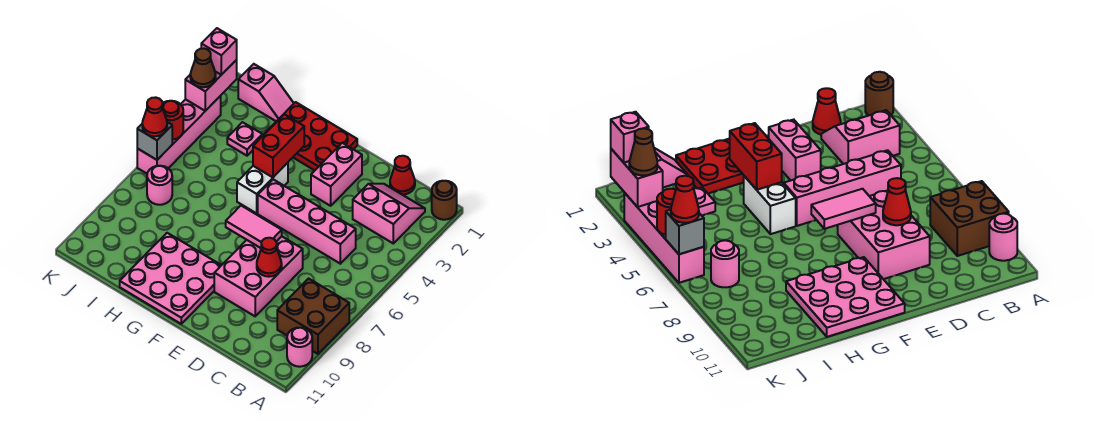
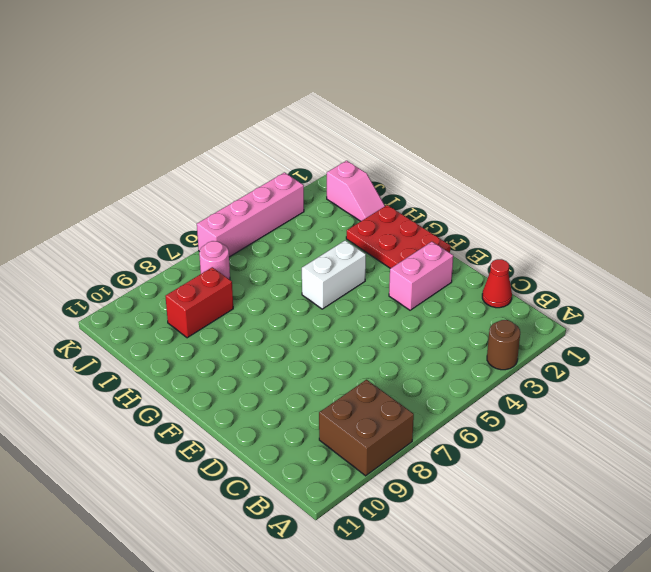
brown round brick A3 level 1 -> brown round brick A1 level 1
red brick I8:I9 level 1 -> red brick G3:G4 level 2
none -> pink round brick A10 level 1
none -> pink slope B2:C3 level 1 top 3
none -> pink brick C5:F5 level 1

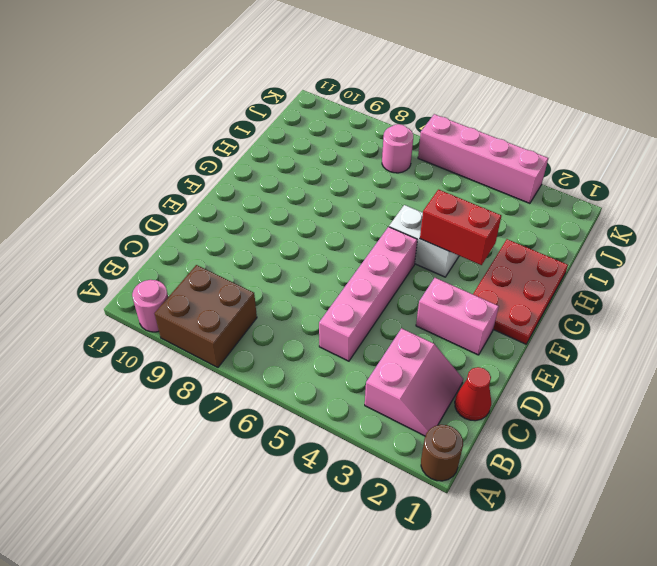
none -> pink brick D7:E9 level 1
none -> pink plate F9:H11 level 1
none -> pink slope I1:J1 level 1 top J

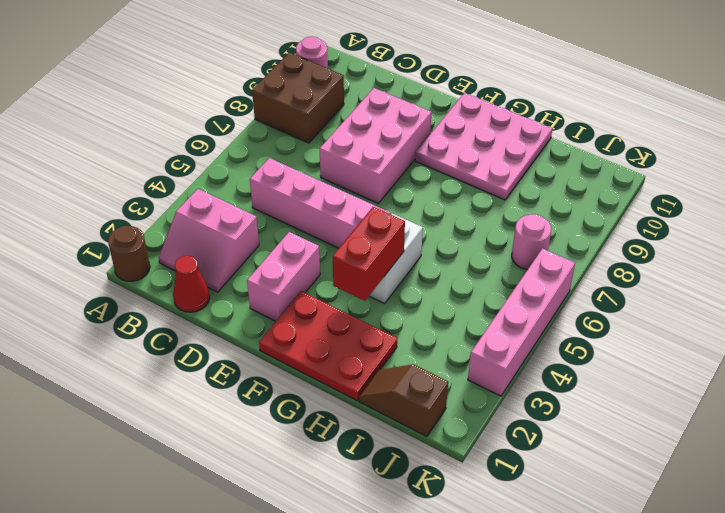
brown slope I1:J1 level 1 top J -> pink slope I1:J1 level 1 top J
none -> pink plate I3 level 1
none -> red cone D8 level 2
none -> pink tile E7:F7 level 2

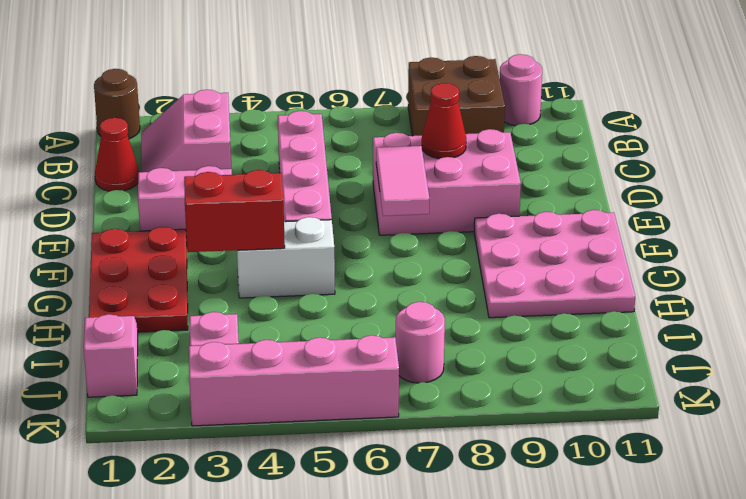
none -> pink brick K2:K3 level 2
none -> red round brick K5 level 2
none -> grey brick K6 level 2

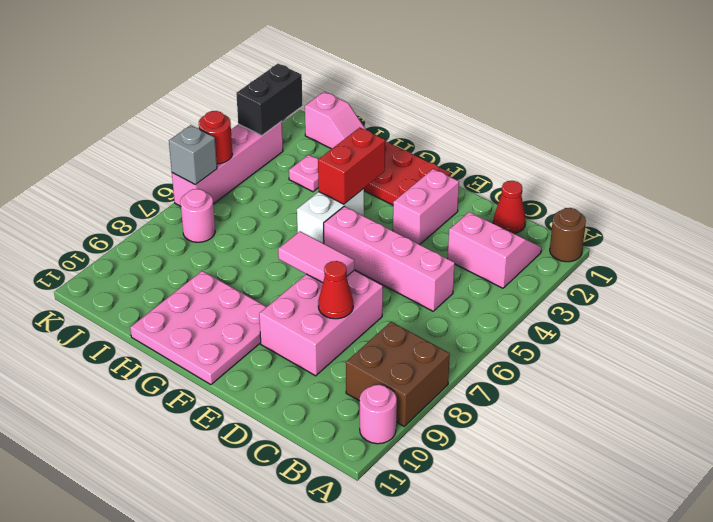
black brick K2:K3 level 2 -> pink brick K2:K3 level 2
none -> pink brick K2 level 3
none -> brown cone K3 level 3
none -> red cone K6 level 3

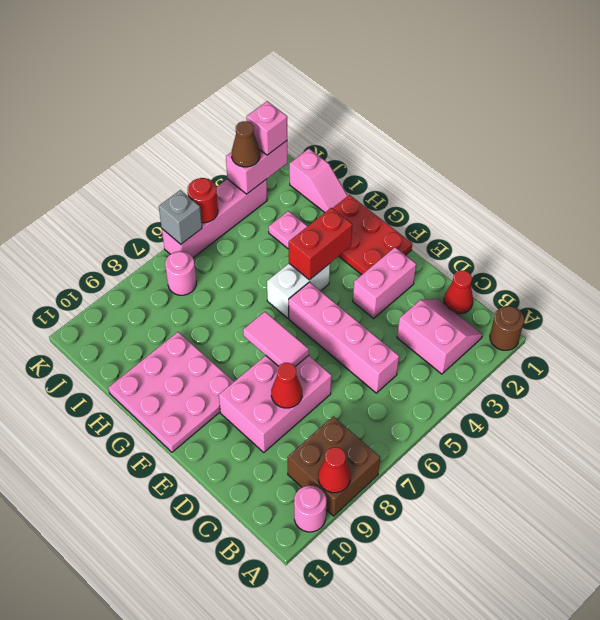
red cone A9 level 2 -> red cone K6 level 3

